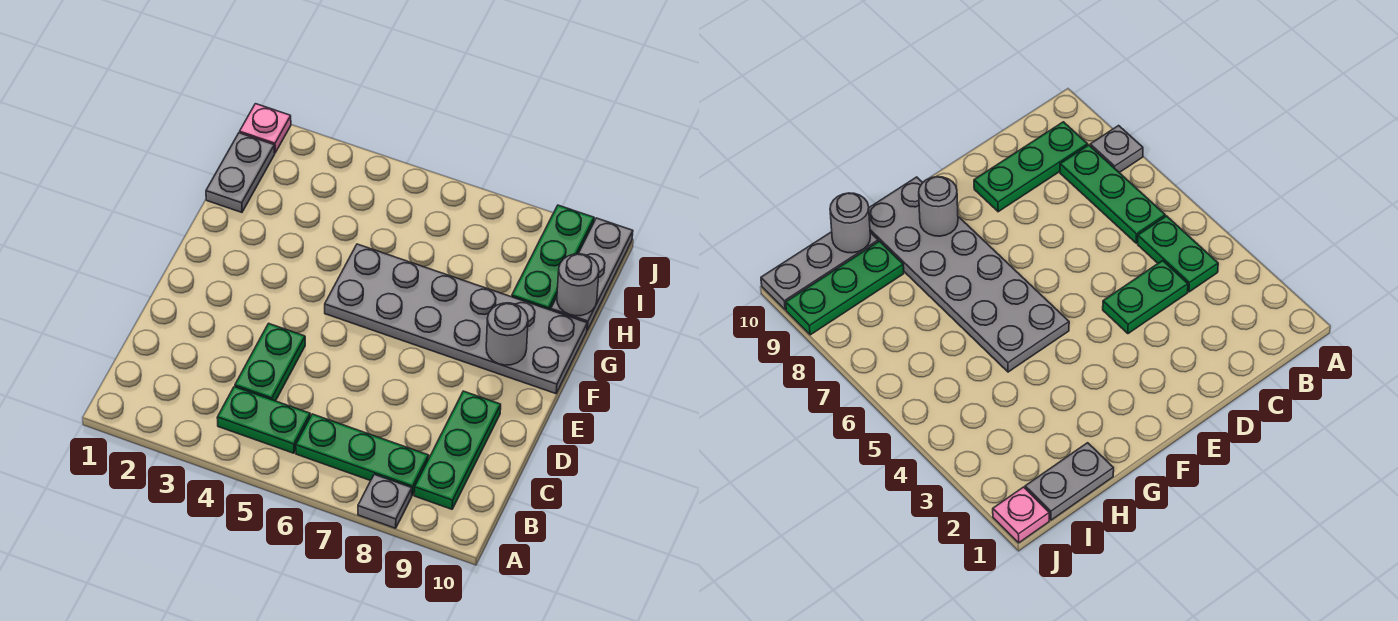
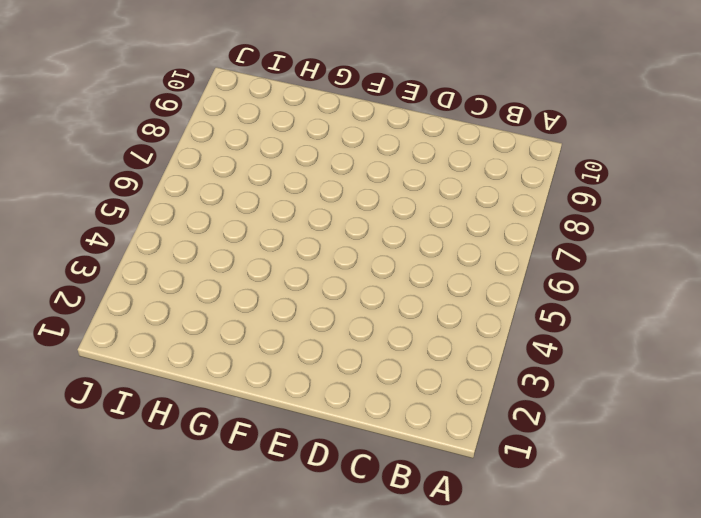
none -> grey plate A8 level 1
none -> green plate B4:B5 level 1
none -> green plate B6:B8 level 1

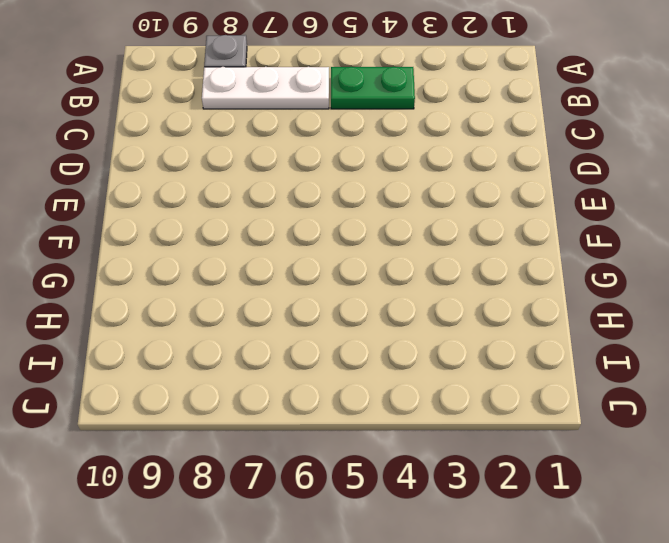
white plate B6:B8 level 1 -> green plate B6:B8 level 1
none -> green plate B9:D9 level 1
none -> green plate C4:D4 level 1
none -> grey plate F5:G10 level 1

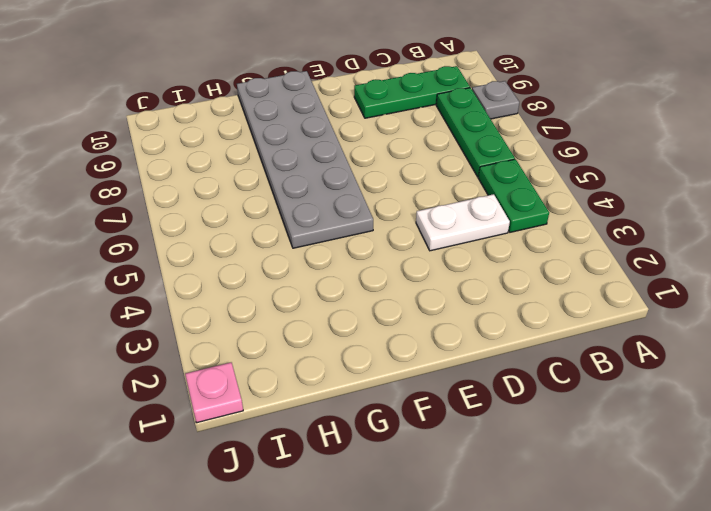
white plate C4:D4 level 1 -> green plate C4:D4 level 1
none -> grey plate H1:I1 level 1
none -> green plate H9:J9 level 1
none -> grey plate H10:J10 level 1

